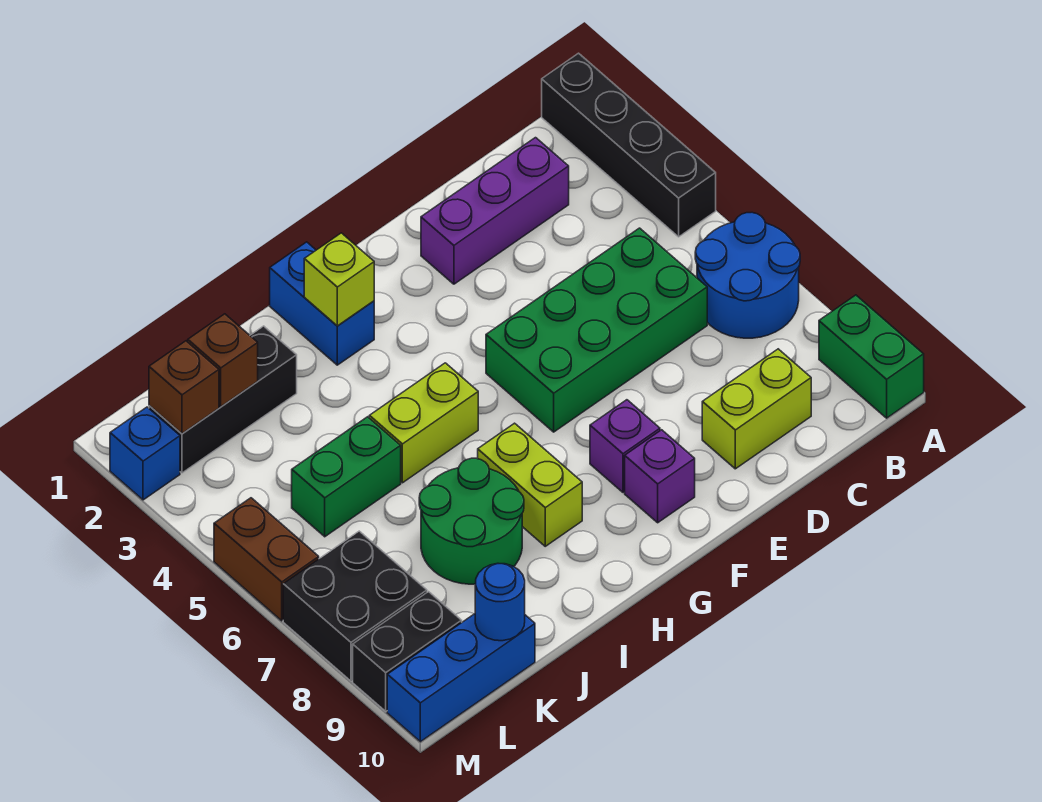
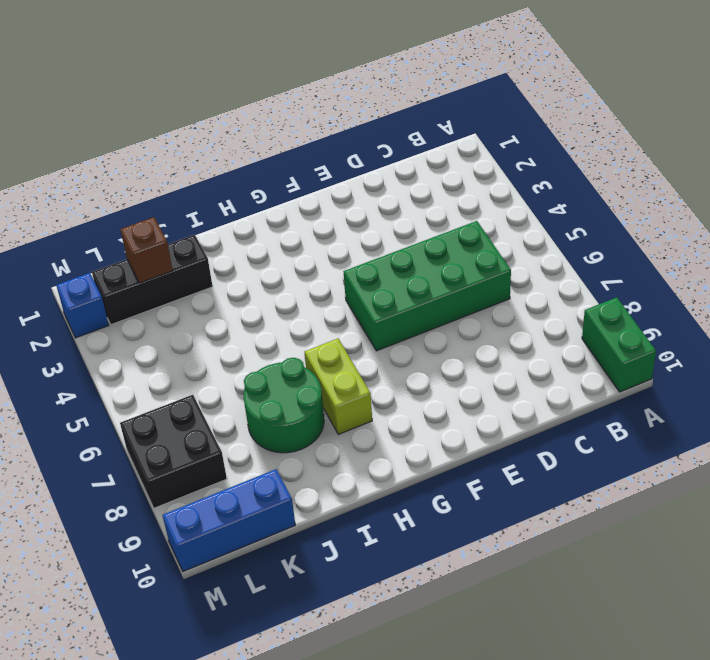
none -> black brick A1:A4 level 1
none -> blue round brick A6:B7 level 1
none -> purple brick C2:E2 level 1

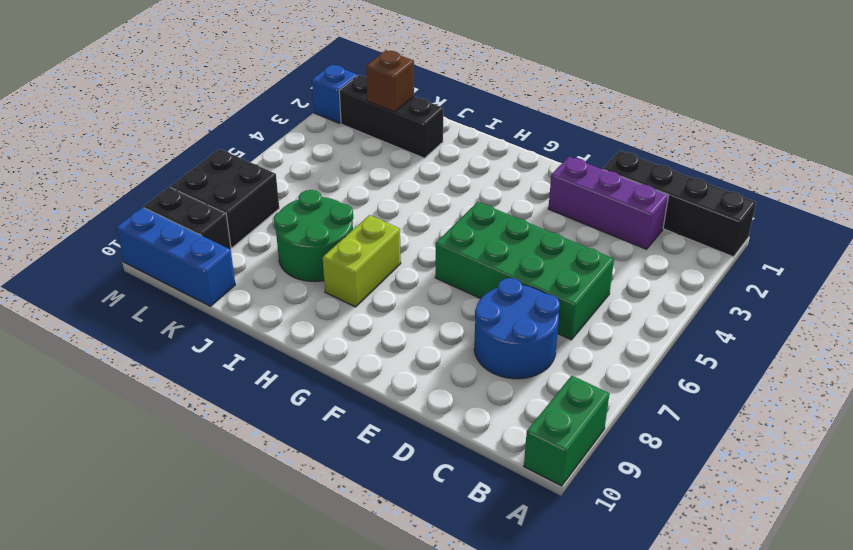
black brick A1:D1 level 1 -> black brick A1:A4 level 1
blue round brick C7:D8 level 1 -> blue round brick A6:B7 level 1
none -> lime brick C9:D9 level 1
none -> purple brick F8 level 1
none -> purple brick F9 level 1

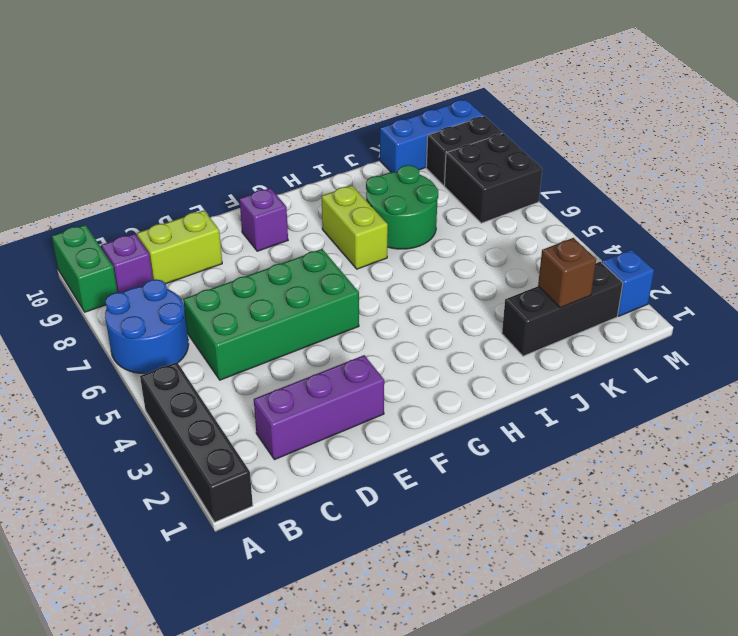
purple brick B9 level 1 -> purple brick F8 level 1
none -> blue brick H1:H2 level 1
none -> lime brick H5:I5 level 1
none -> green brick J5:K5 level 1

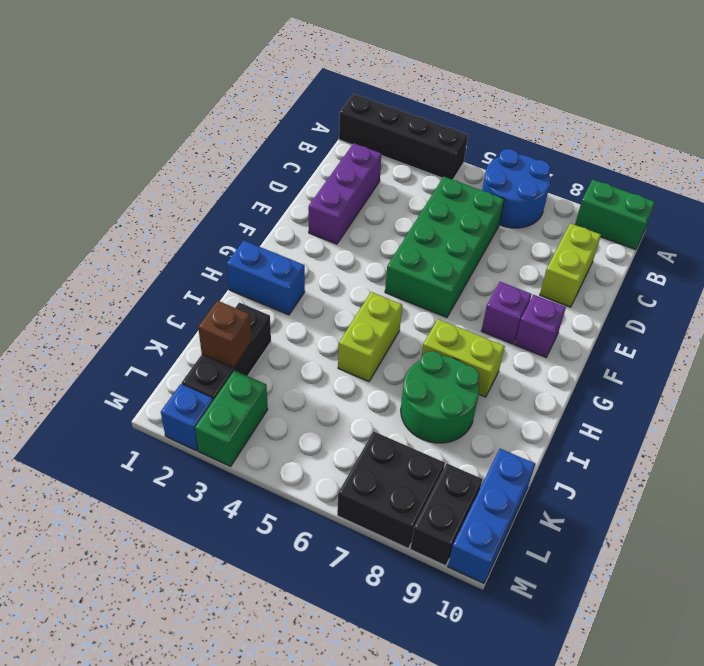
green brick L3:M3 level 1 -> green brick J5:K5 level 1
none -> brown brick M5:M6 level 1
none -> lime brick H2 level 2
none -> blue round brick K10 level 2

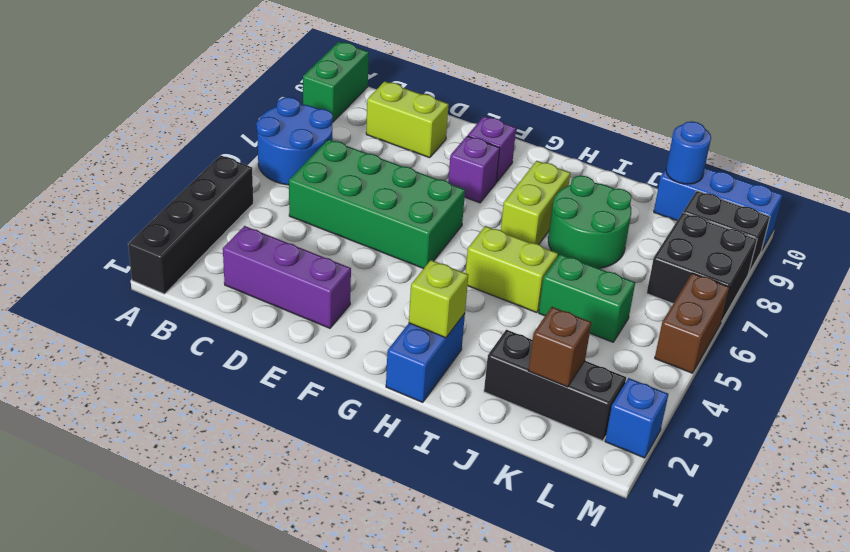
none -> brown brick L2 level 2

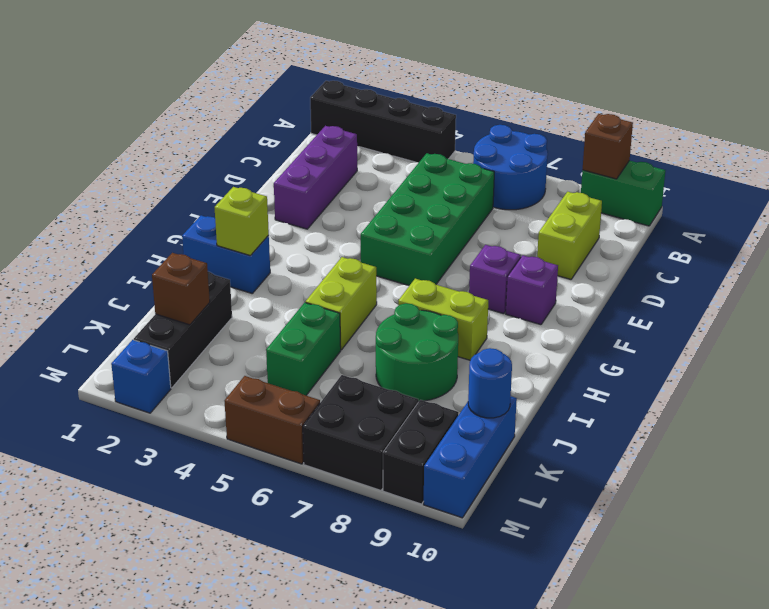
brown brick A9 level 2 -> brown brick L2 level 2

